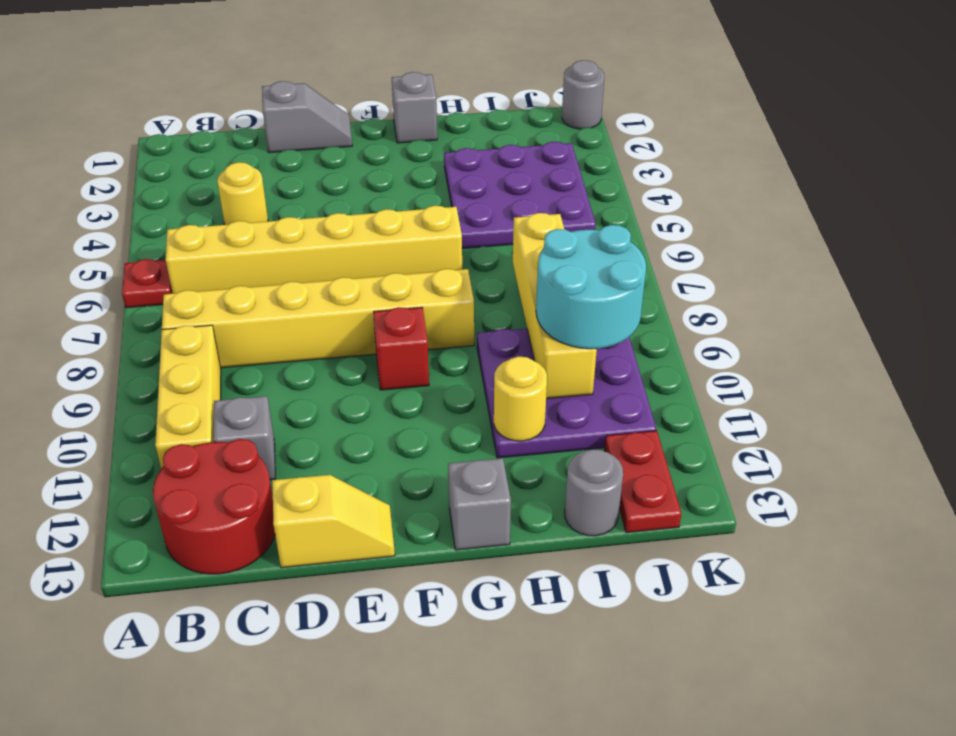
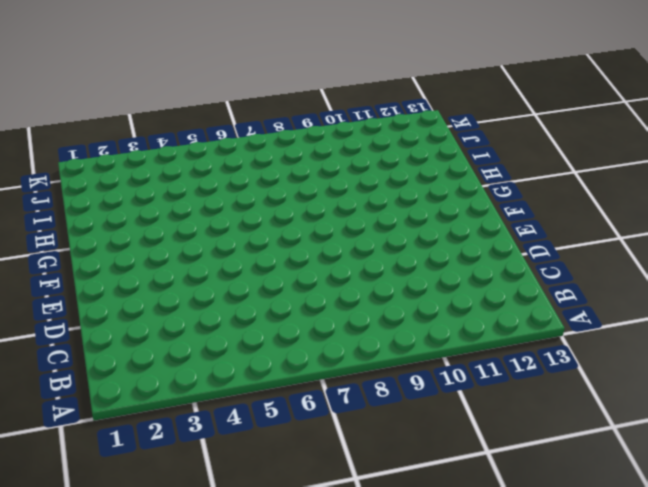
none -> red plate A6 level 1
none -> yellow brick B6:G6 level 1
none -> yellow brick B8:G8 level 1

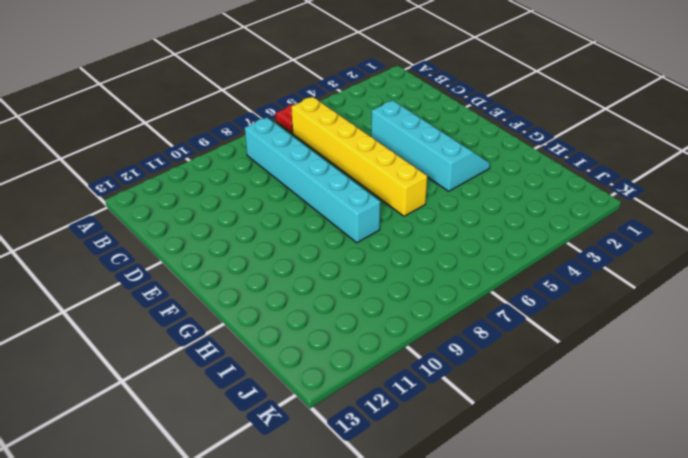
cyan brick B8:G8 level 1 -> yellow brick B8:G8 level 1
cyan slope D3:G4 level 1 top 4 -> none
none -> yellow brick B9:B11 level 1
none -> red round brick B12:C13 level 1
none -> yellow round brick C4 level 1

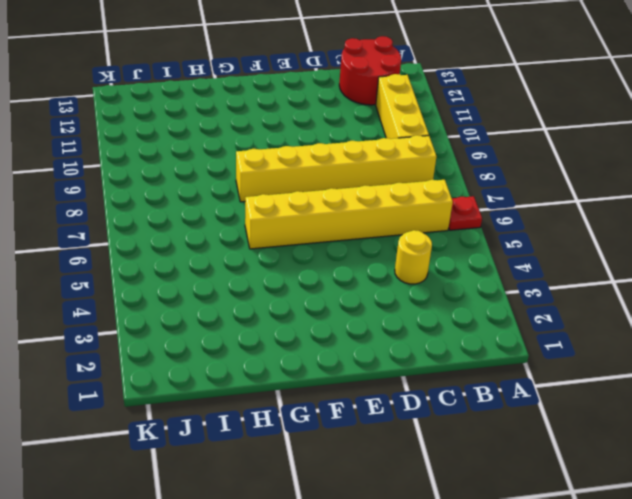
none -> grey brick C11 level 1
none -> grey slope D1:E1 level 1 top D
none -> yellow slope D13:E13 level 1 top D

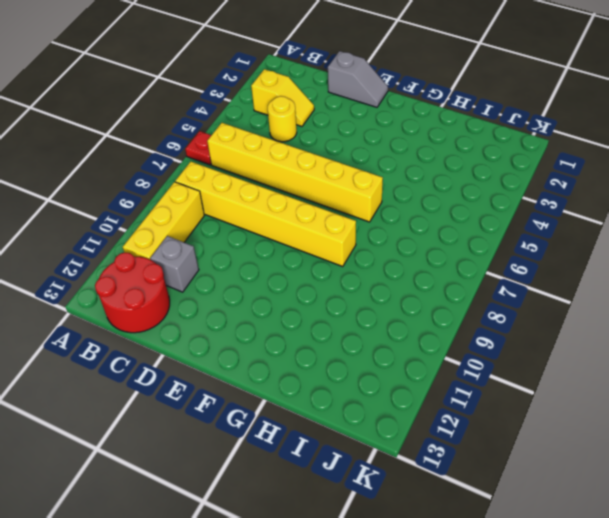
yellow slope B3:C3 level 1 top B -> yellow slope D13:E13 level 1 top D
none -> red brick F9 level 1
none -> grey brick G1 level 1
none -> grey brick G13 level 1

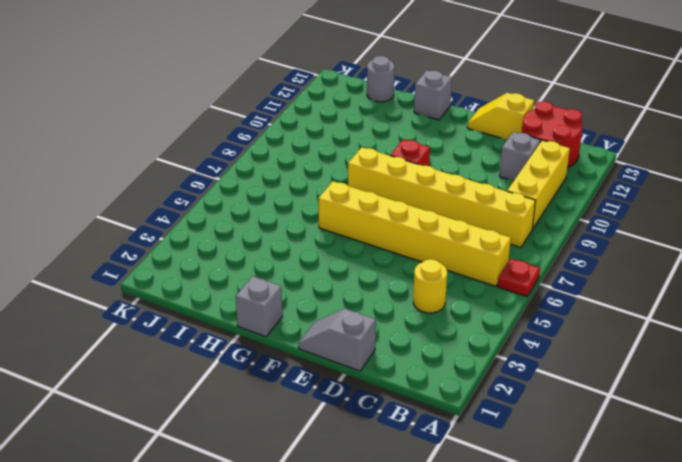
none -> purple plate H3:J5 level 1
none -> purple plate H9:J11 level 1
none -> red plate J12:J13 level 1

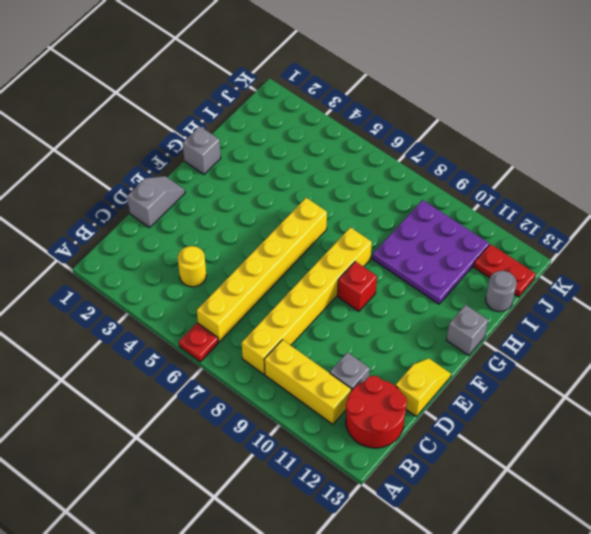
none -> purple plate H3:J5 level 1
none -> grey round brick K1 level 1
none -> yellow round brick H11 level 2

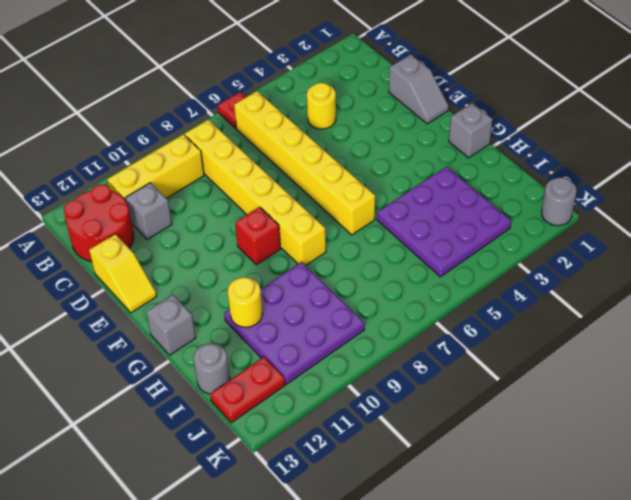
none -> yellow brick I7:I10 level 2
none -> cyan round brick I9:J10 level 3

